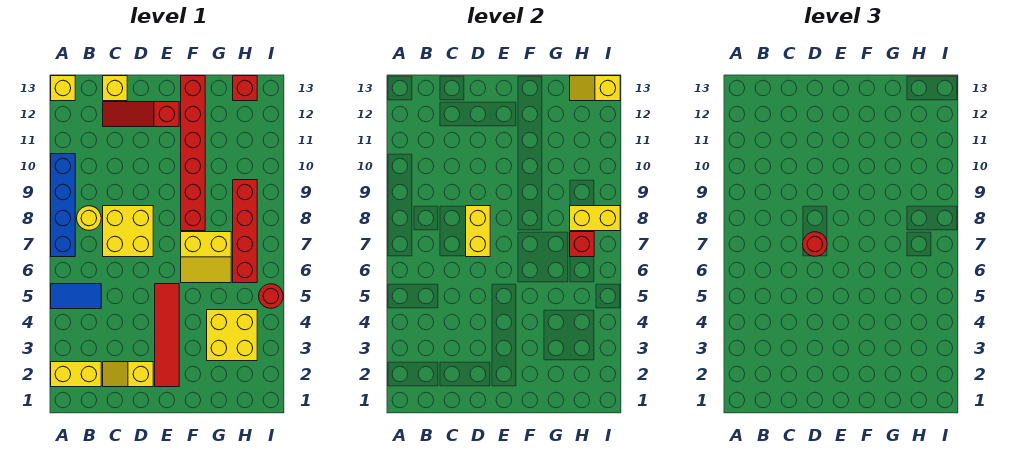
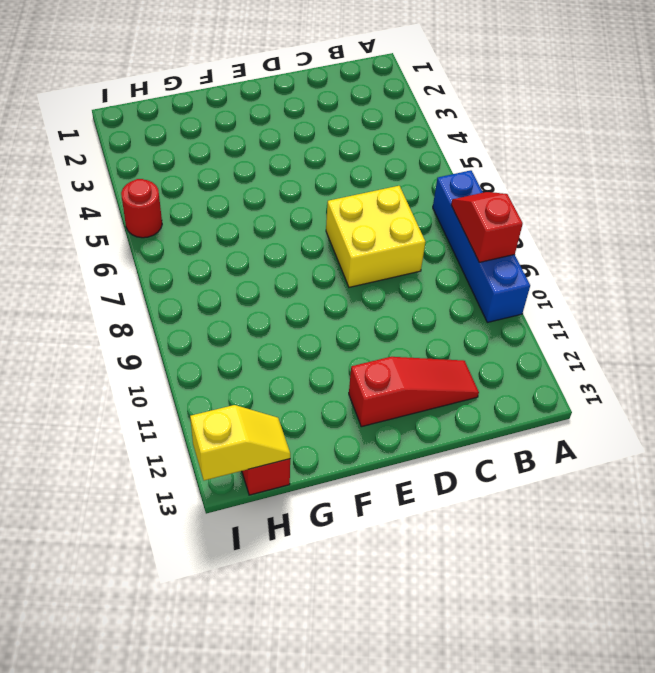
red slope A8:A9 level 2 top 9 -> none
none -> yellow brick A2:B2 level 1
none -> blue tile A5:B5 level 1
none -> yellow brick A13 level 1

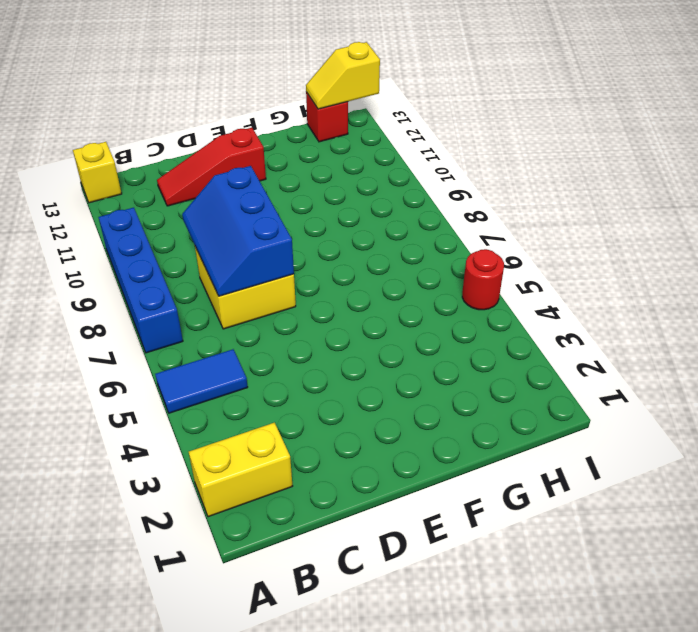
blue slope C7:D9 level 2 top D -> yellow brick D7:D8 level 2
none -> yellow round brick B8 level 1
none -> yellow slope C2:D2 level 1 top D
none -> yellow brick C13 level 1

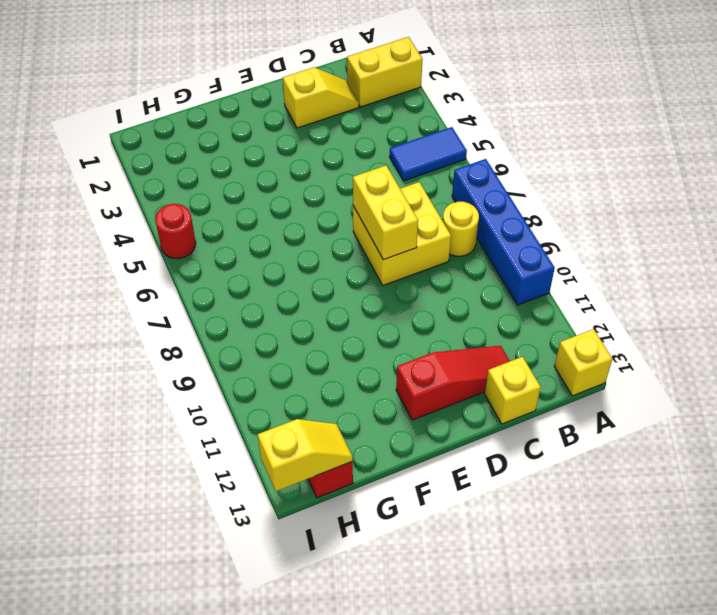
none -> red tile E2:E5 level 1
none -> yellow slope F6:G7 level 1 top 7
none -> red brick F8:F13 level 1

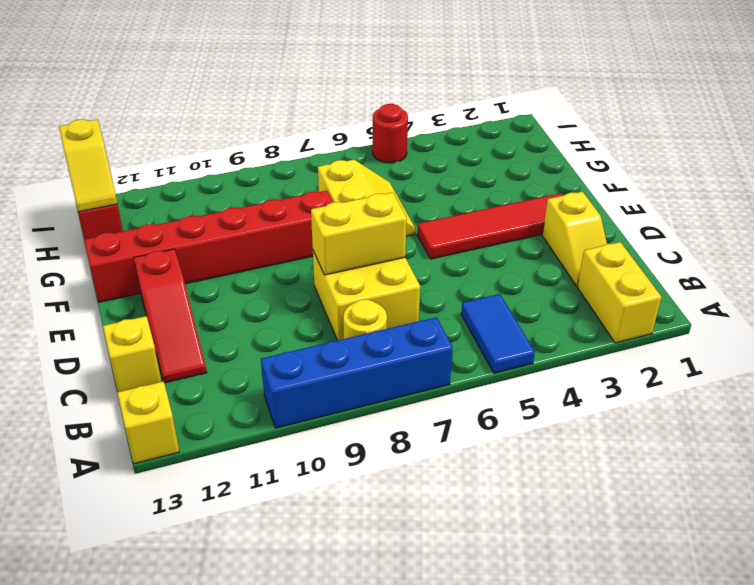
none -> yellow brick G3:H4 level 1
none -> red brick H6:H9 level 1
none -> red brick H7 level 2

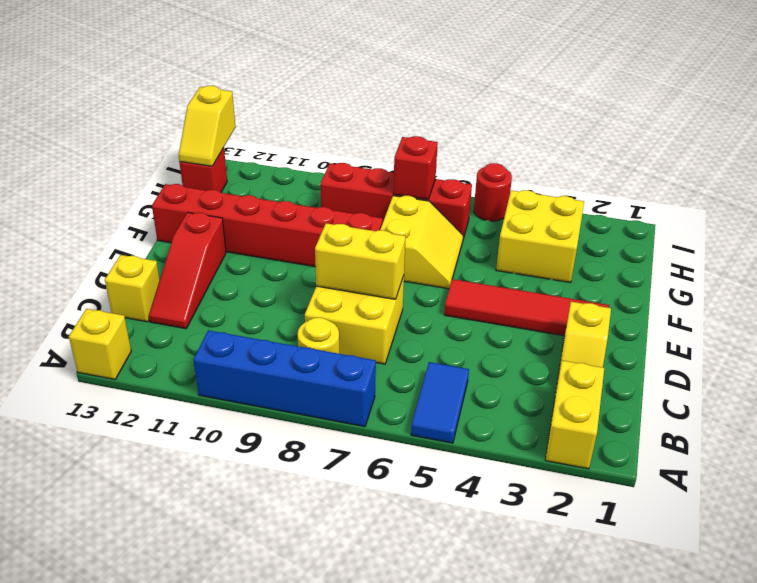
none -> yellow brick H8:I8 level 2
none -> red round brick D7 level 3

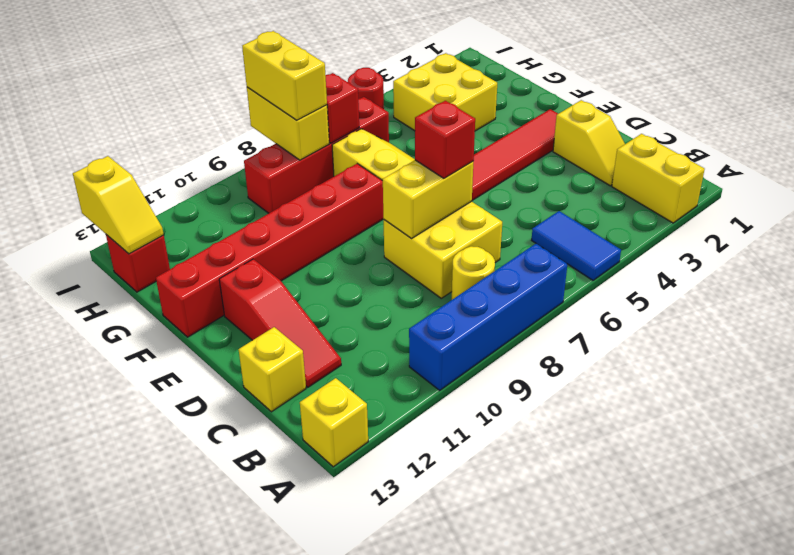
red brick D7 level 3 -> red round brick D7 level 3
yellow brick H8:I8 level 3 -> none

